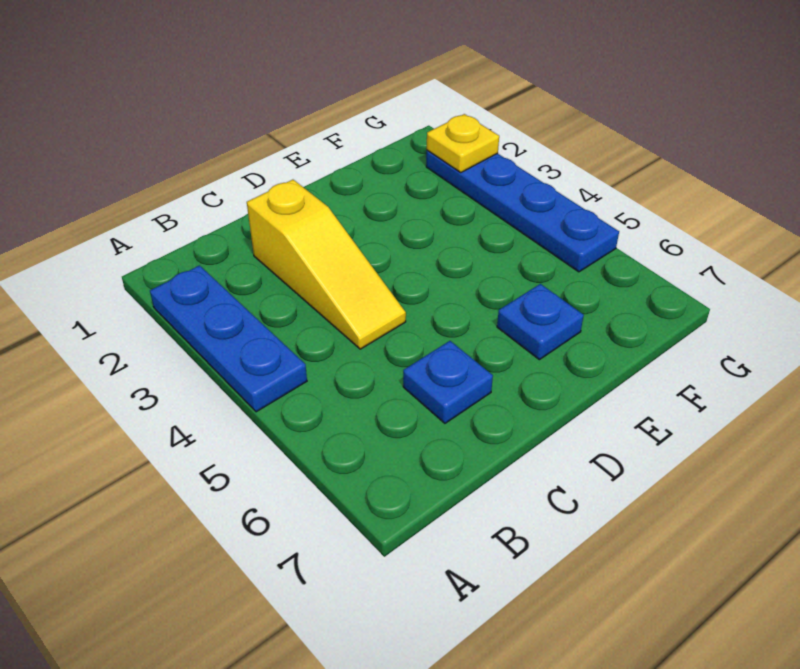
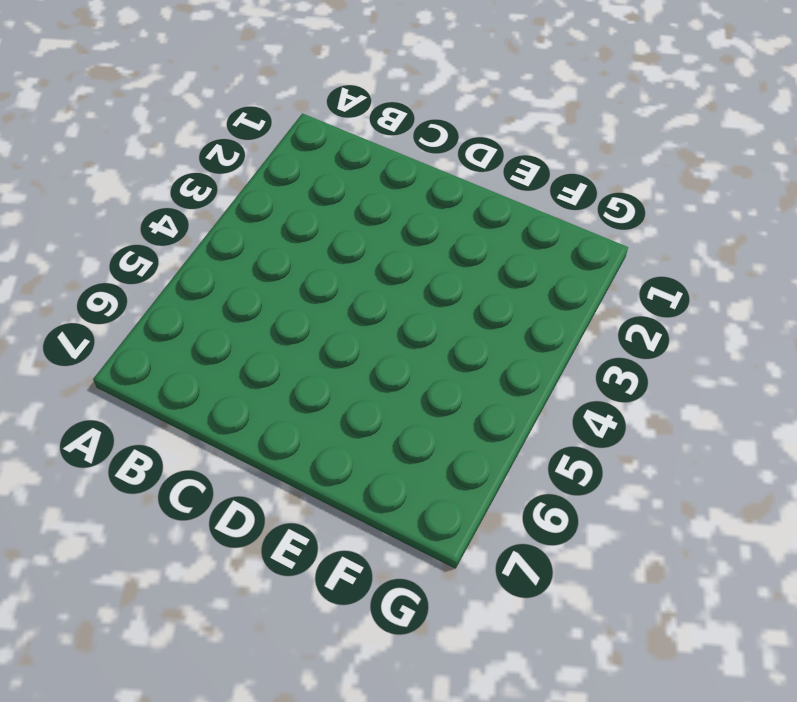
none -> blue plate A2:A4 level 1
none -> yellow slope C2:C4 level 1 top 2

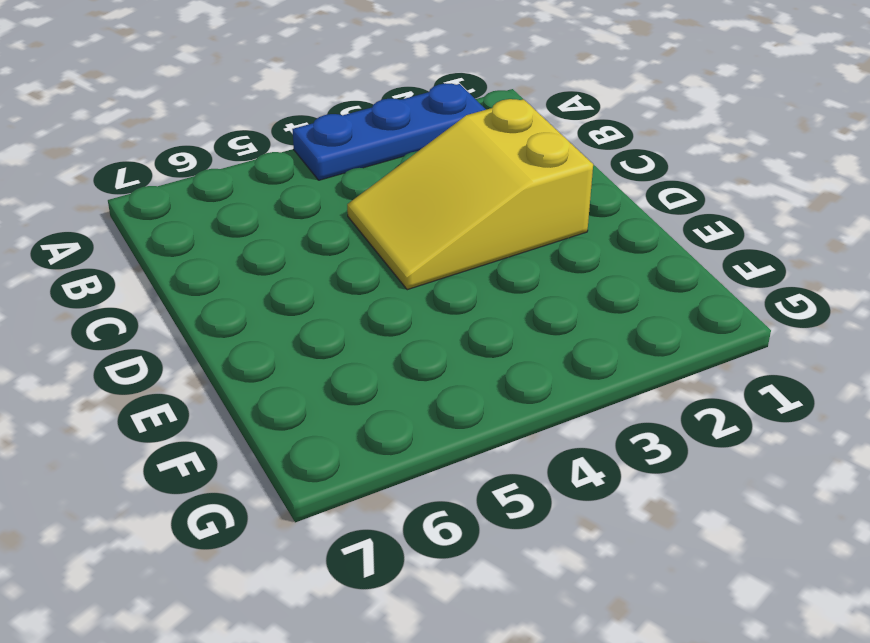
yellow slope C2:D4 level 1 top 2 -> yellow slope C2:C4 level 1 top 2
none -> blue plate C6 level 1
none -> blue plate E6 level 1

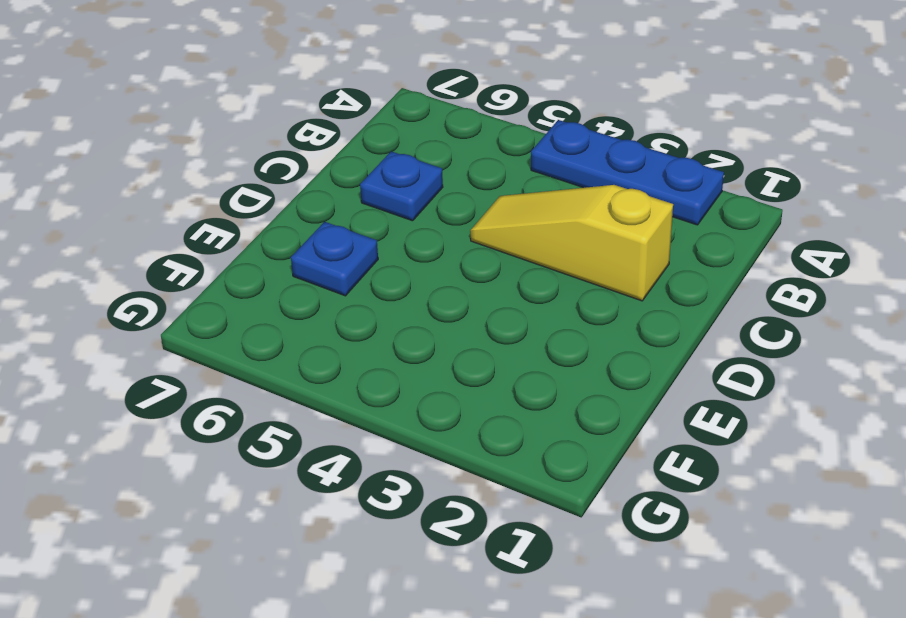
none -> blue plate G2:G5 level 1
none -> yellow plate G2 level 2

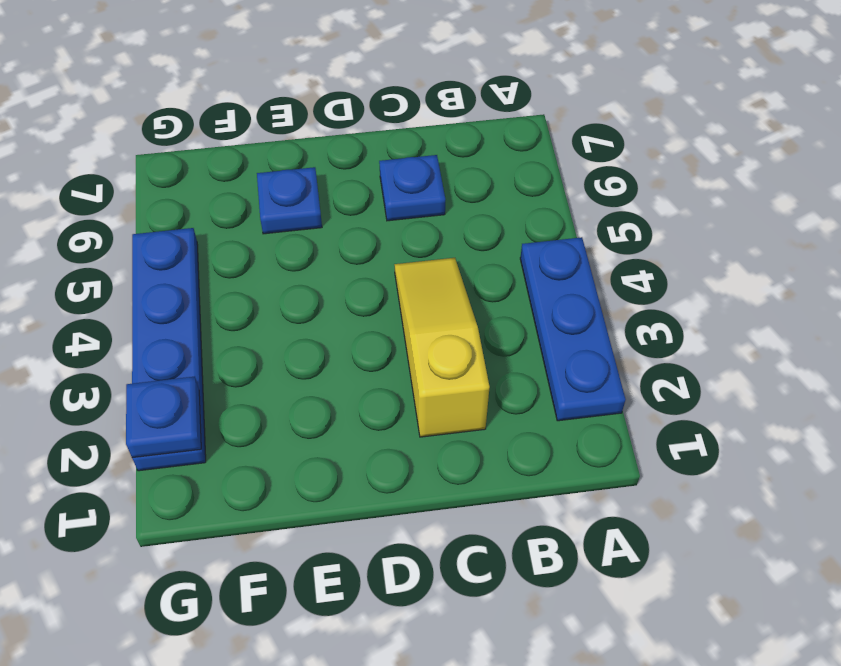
blue plate G2 level 2 -> yellow plate G2 level 2

